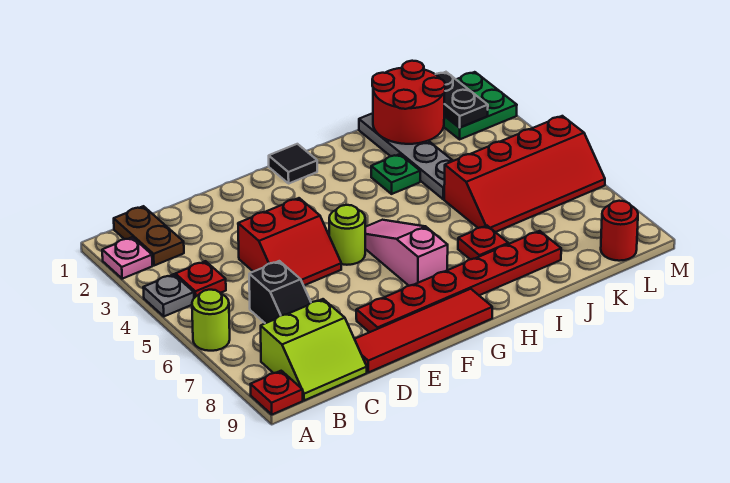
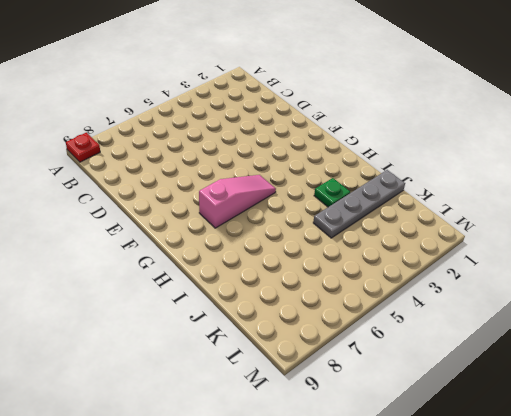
none -> pink plate A2 level 1
none -> grey plate A4 level 1
none -> lime round brick A6 level 1

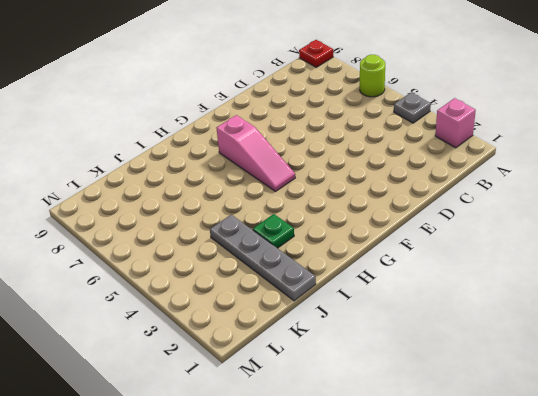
pink brick A2 level 1 -> pink plate A2 level 1
none -> brown plate B1:B2 level 1
none -> red plate B4 level 1
none -> lime slope B8:C9 level 1 top 8

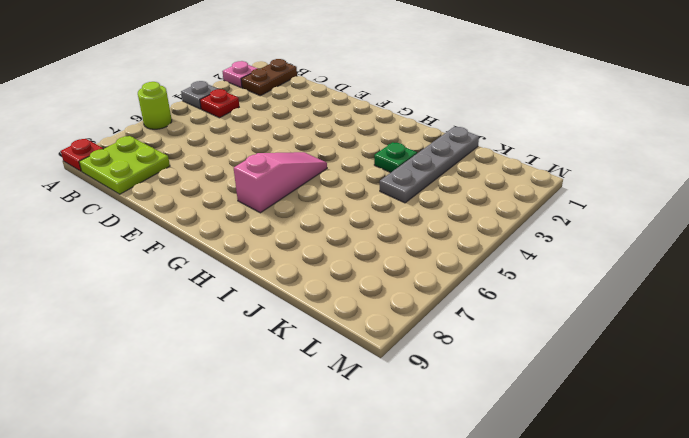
lime plate B8:C9 level 1 -> lime slope B8:C9 level 1 top 8
none -> black slope C6:C7 level 1 top 6
none -> red slope D4:E5 level 1 top 4
none -> red tile D9:G9 level 1

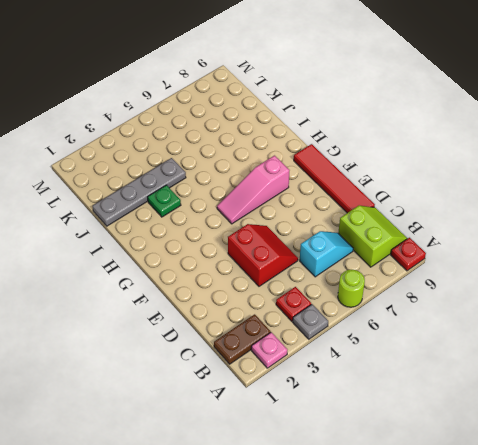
cyan slope C6:C7 level 1 top 6 -> black slope C6:C7 level 1 top 6
none -> red plate E8:J8 level 1
none -> lime round brick F5 level 1
none -> black tile G1 level 1

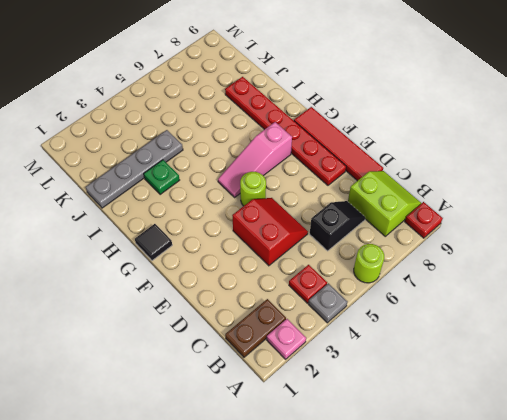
none -> red plate I7 level 1
none -> red slope J5:M6 level 1 top 5
none -> green plate L1:M2 level 1

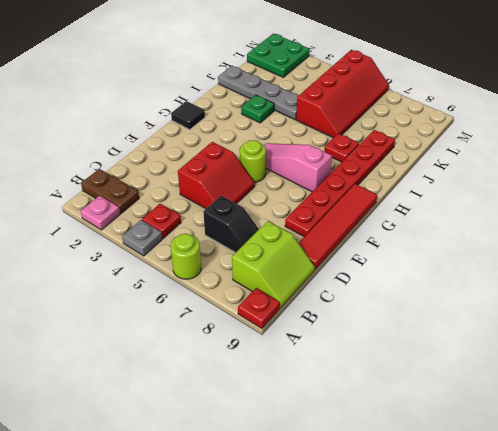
none -> red round brick L9 level 1
none -> red round brick J1:K2 level 2
none -> black plate L1:L2 level 2

